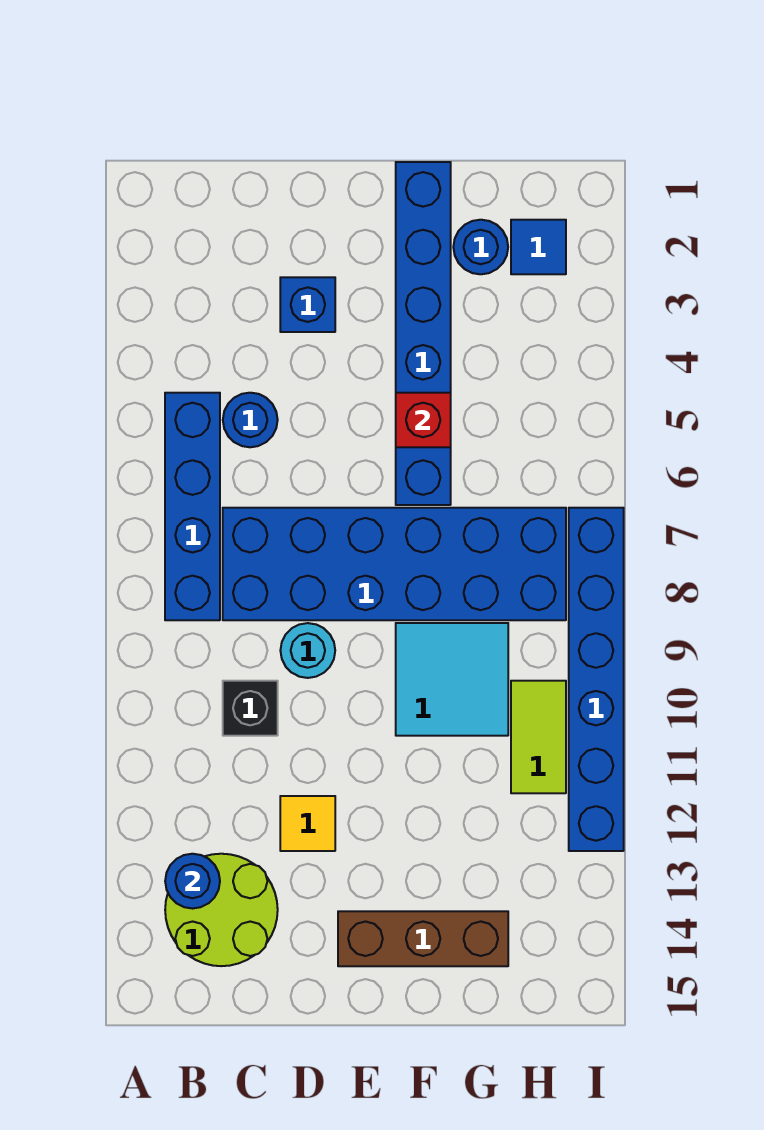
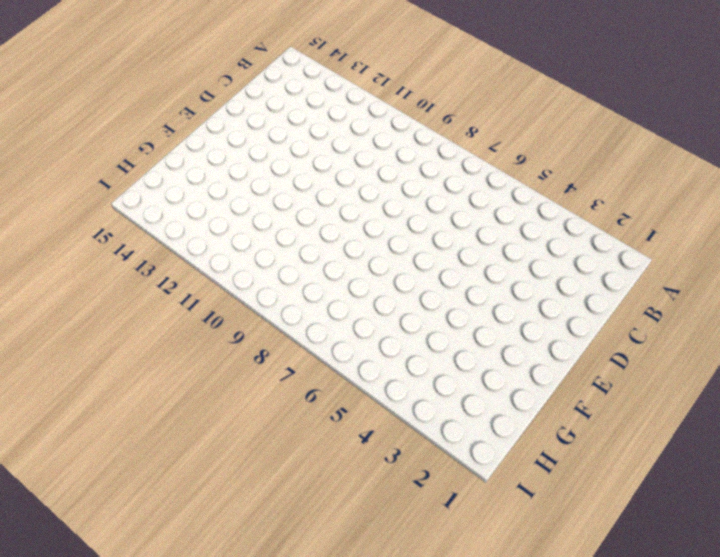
none -> blue brick B5:B8 level 1
none -> lime round brick B13:C14 level 1
none -> blue round brick C5 level 1

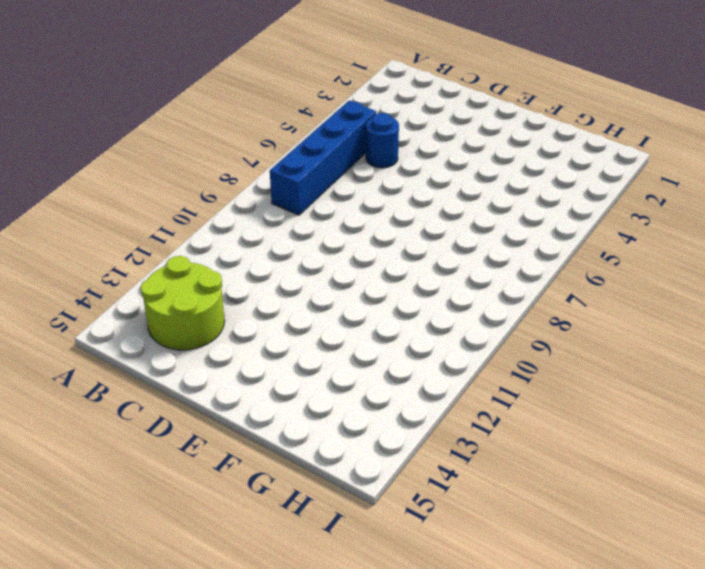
none -> blue brick C7:H8 level 1
none -> black brick C10 level 1
none -> blue brick D3 level 1

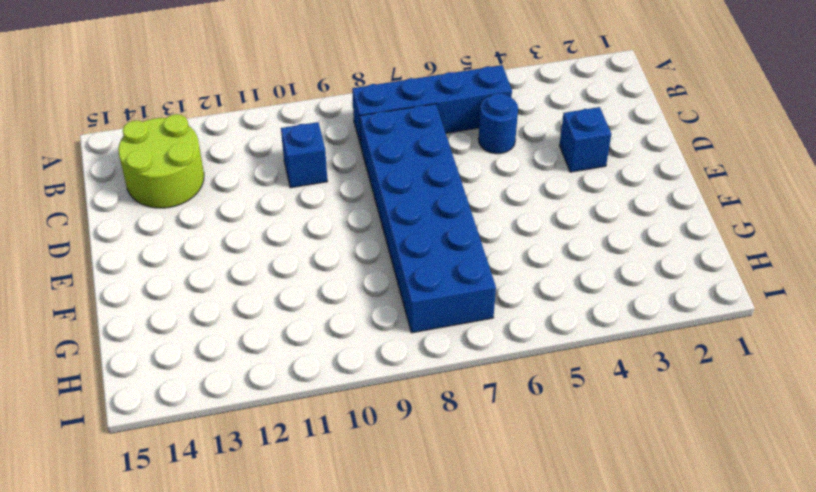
blue brick C10 level 1 -> black brick C10 level 1
none -> cyan round brick D9 level 1
none -> yellow tile D12 level 1
none -> brown brick E14:G14 level 1

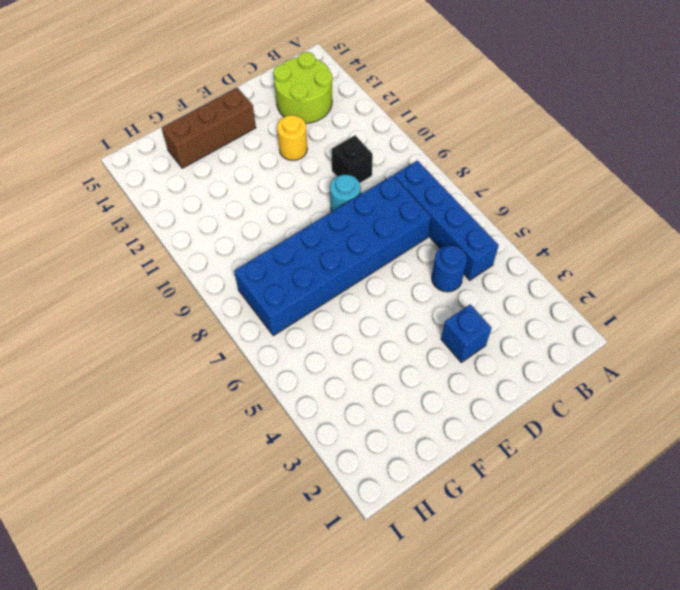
yellow round brick D12 level 1 -> yellow tile D12 level 1
none -> blue brick F1:F6 level 1
none -> cyan tile F9:G10 level 1
none -> blue round brick G2 level 1

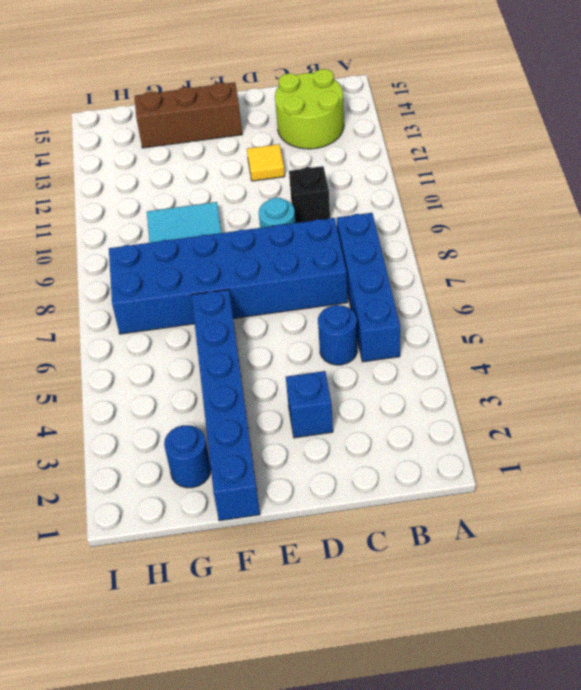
none -> blue tile H2 level 1
none -> lime tile H10:H11 level 1
none -> blue brick I7:I12 level 1

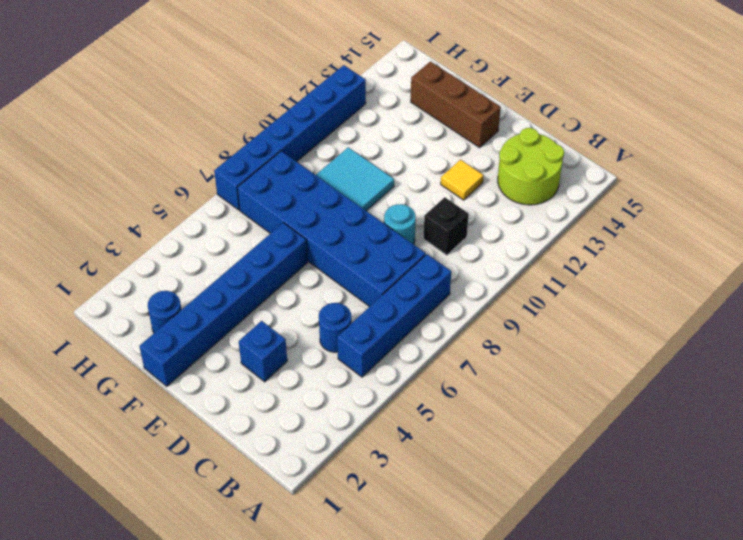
none -> blue tile H2 level 1
none -> lime tile H10:H11 level 1
none -> blue round brick B13 level 2

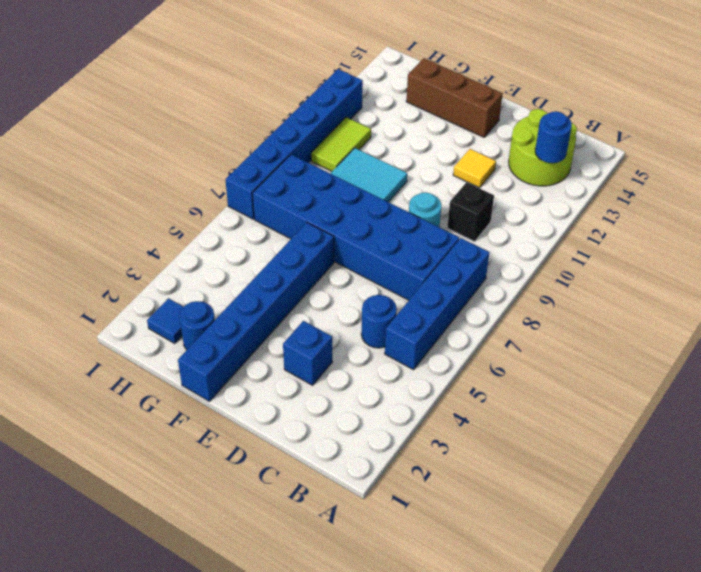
none -> red brick F5 level 2

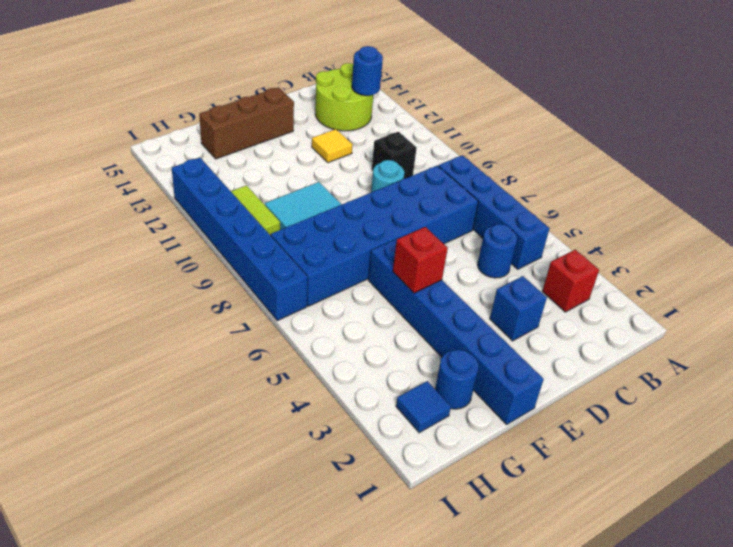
red brick B3 level 1 -> none

